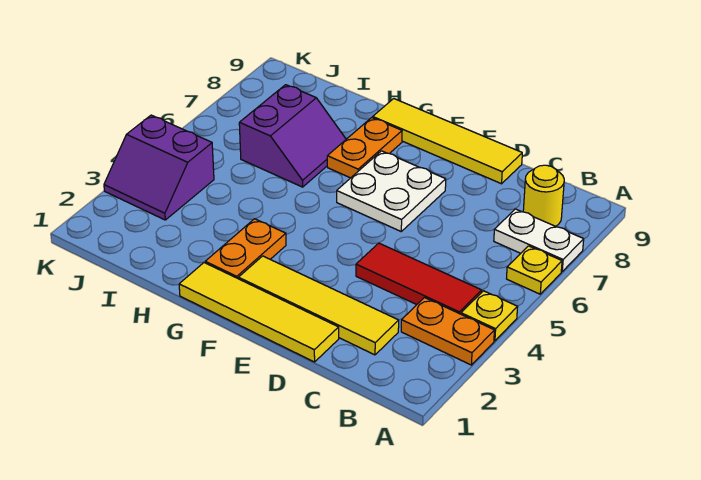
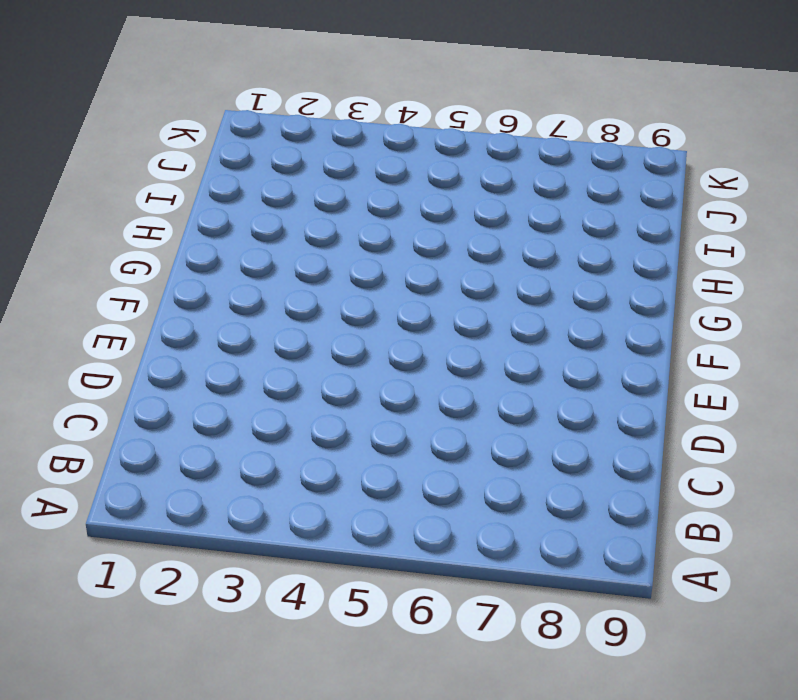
none -> orange plate A3:B3 level 1
none -> yellow plate A4 level 1
none -> yellow plate A6 level 1

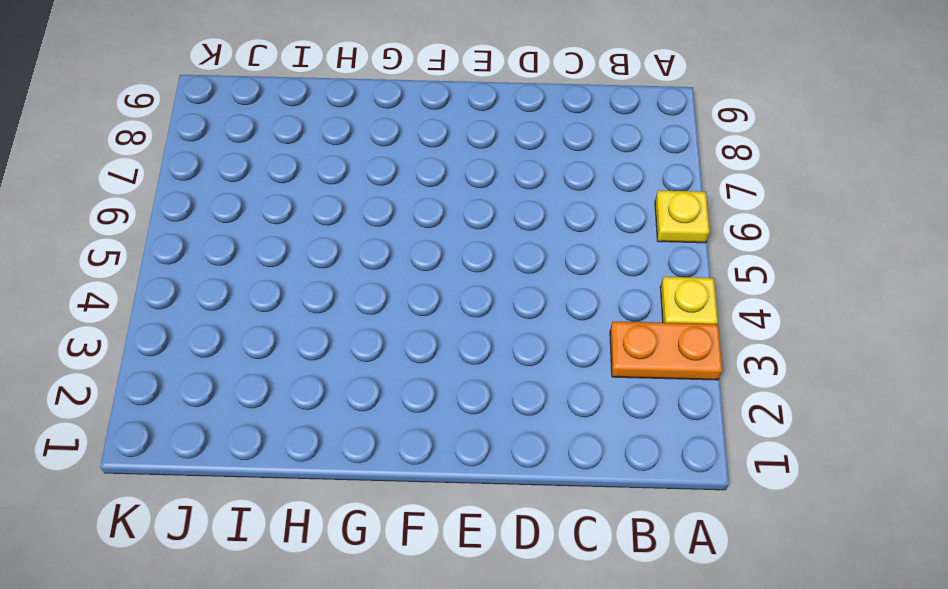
none -> white plate A7:B7 level 1
none -> red tile B4:D4 level 1
none -> yellow round brick B8 level 1

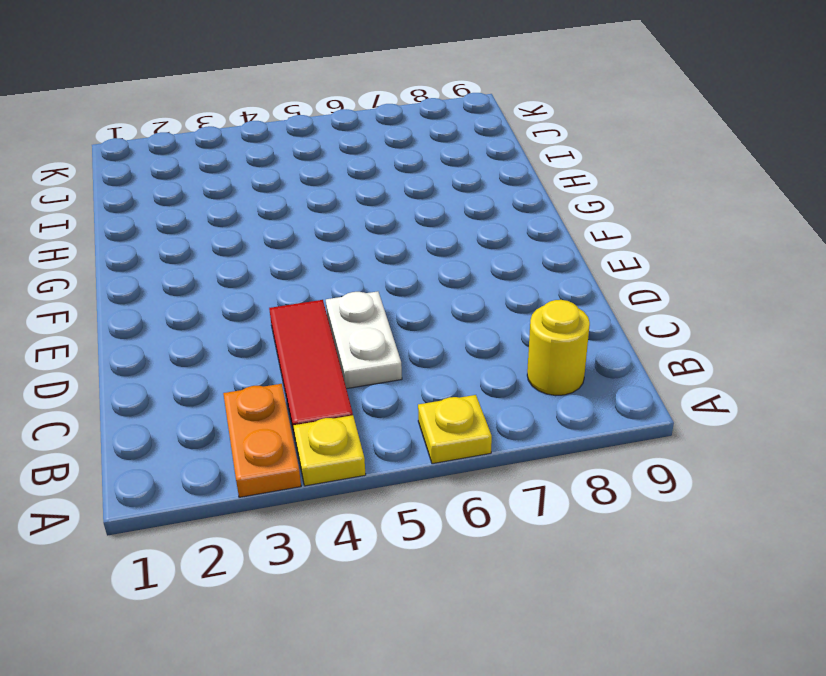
white plate C5:D5 level 1 -> white plate A7:B7 level 1
none -> yellow tile C2:F2 level 1
none -> yellow tile D1:G1 level 1
none -> yellow tile D9:G9 level 1

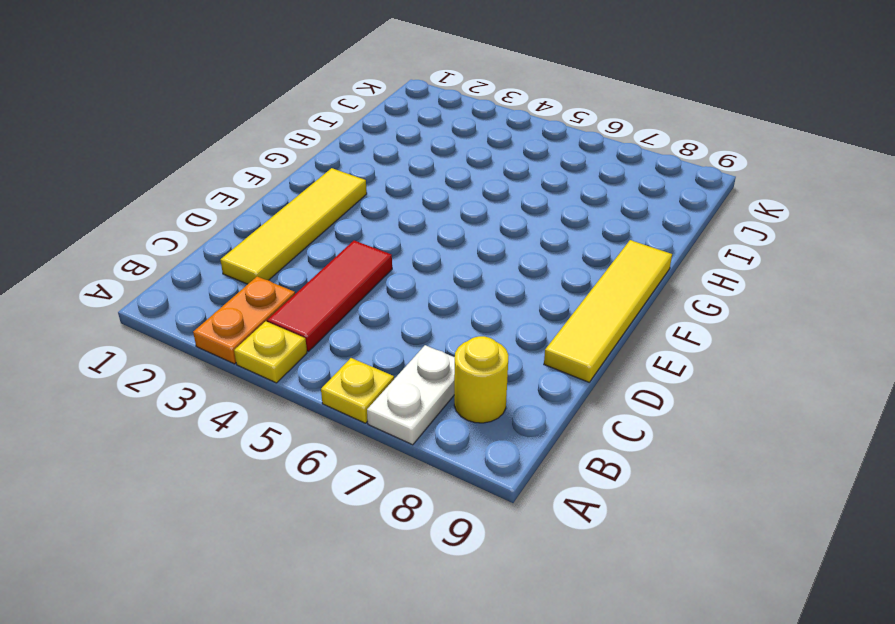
none -> yellow tile D1:G1 level 1
none -> white plate E6:F7 level 1
none -> orange plate G2:G3 level 1

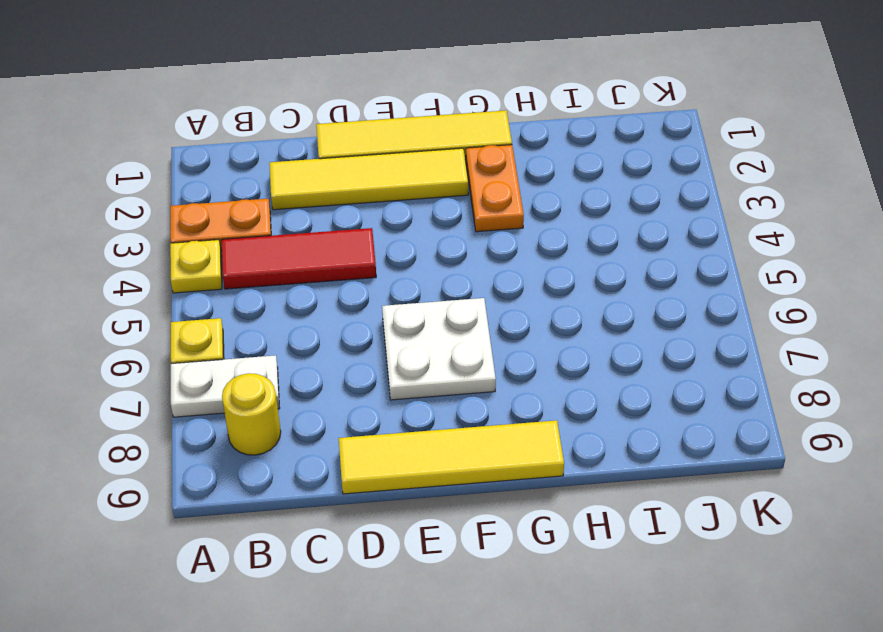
none -> orange plate G7:G8 level 1
none -> purple slope H6:I7 level 1 top I
none -> purple slope J3:K4 level 1 top 4

